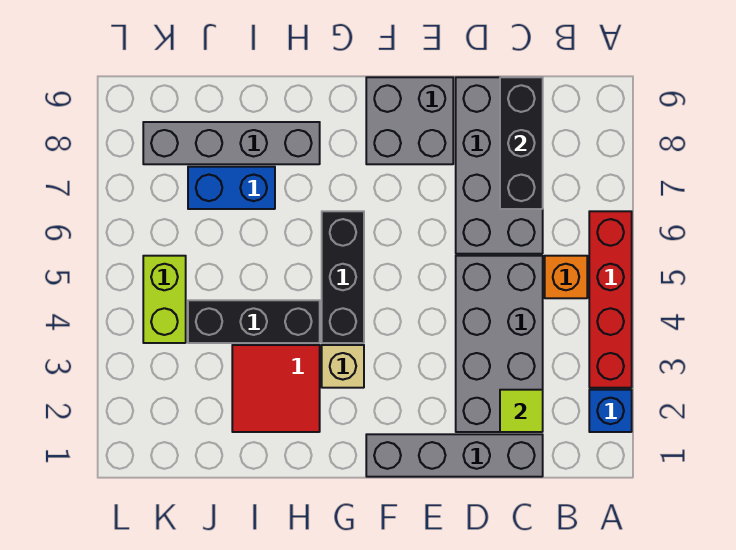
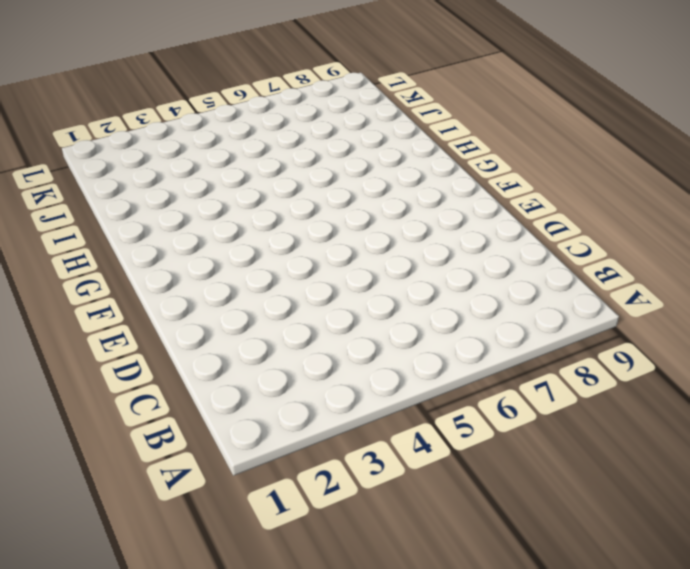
none -> blue brick A2 level 1
none -> red brick A3:A6 level 1
none -> orange brick B5 level 1

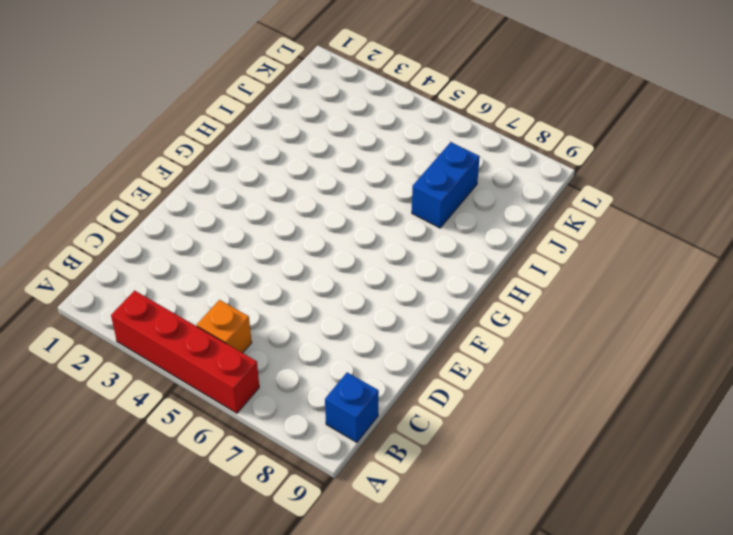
blue brick B9 level 1 -> blue brick A2 level 1
none -> grey brick C1:F1 level 1
none -> grey brick C2:D5 level 1
none -> grey brick C6:D9 level 1

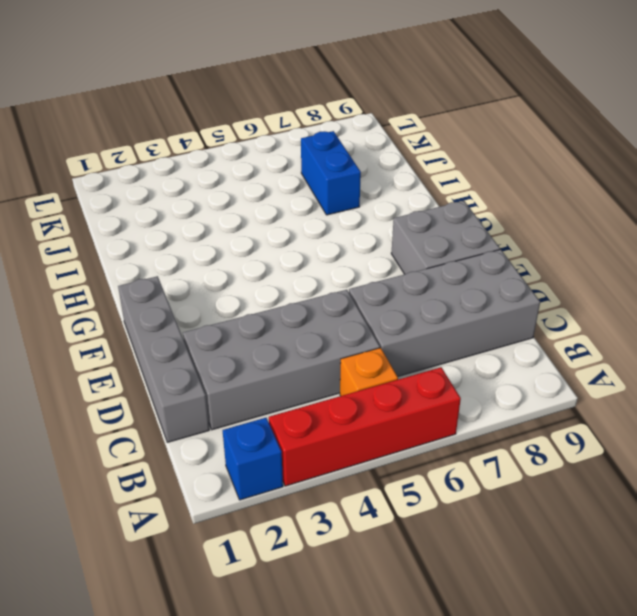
none -> tan brick G3 level 1
none -> black brick G4:G6 level 1
none -> red tile H2:I3 level 1

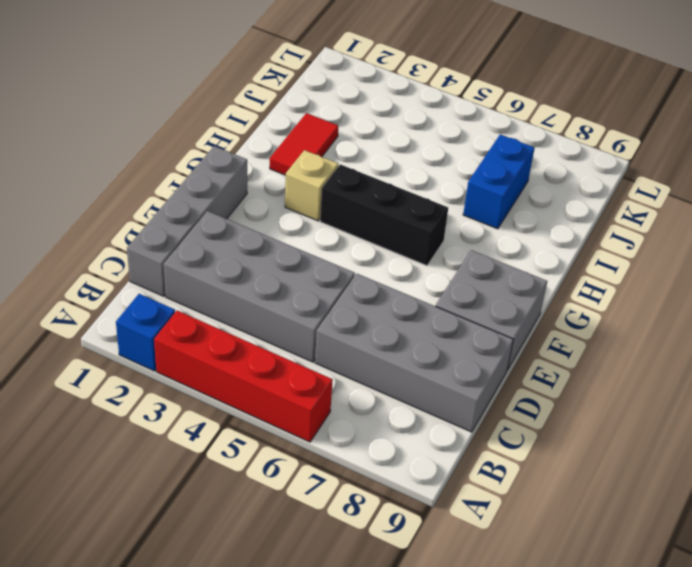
red tile H2:I2 level 1 -> red tile H2:I3 level 1
none -> orange brick B5 level 1
none -> black brick H4:J4 level 1
none -> grey brick H8:K8 level 1

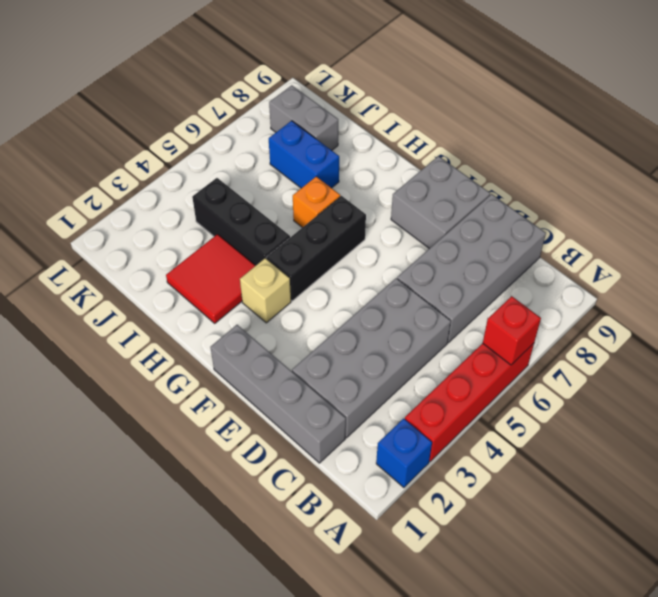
red brick A6 level 2 -> none
orange brick H6 level 1 -> orange brick B5 level 1
grey brick J8:K8 level 1 -> grey brick H8:K8 level 1
none -> lime brick K4:K5 level 1
none -> lime tile C2 level 2
none -> black brick C7:C9 level 2

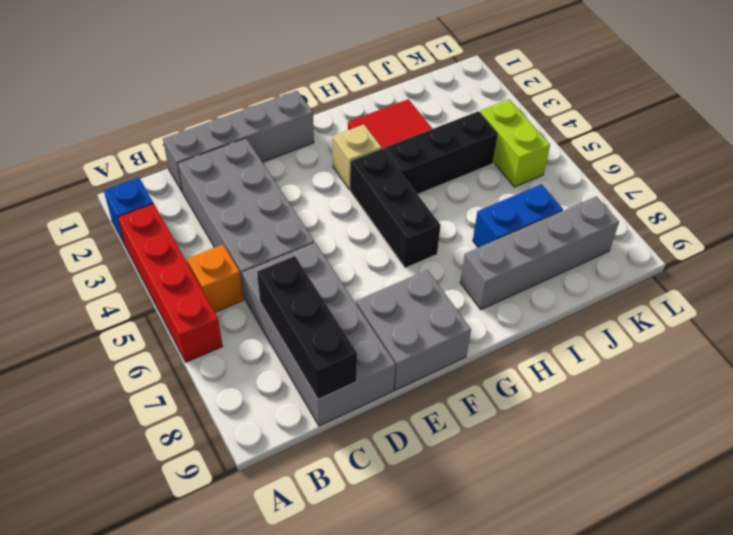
none -> lime tile C2 level 2

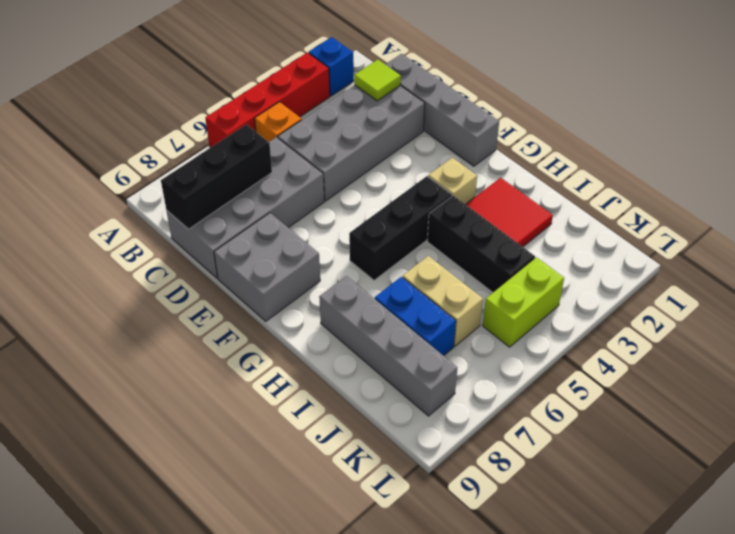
tan brick I6:J6 level 1 -> none

